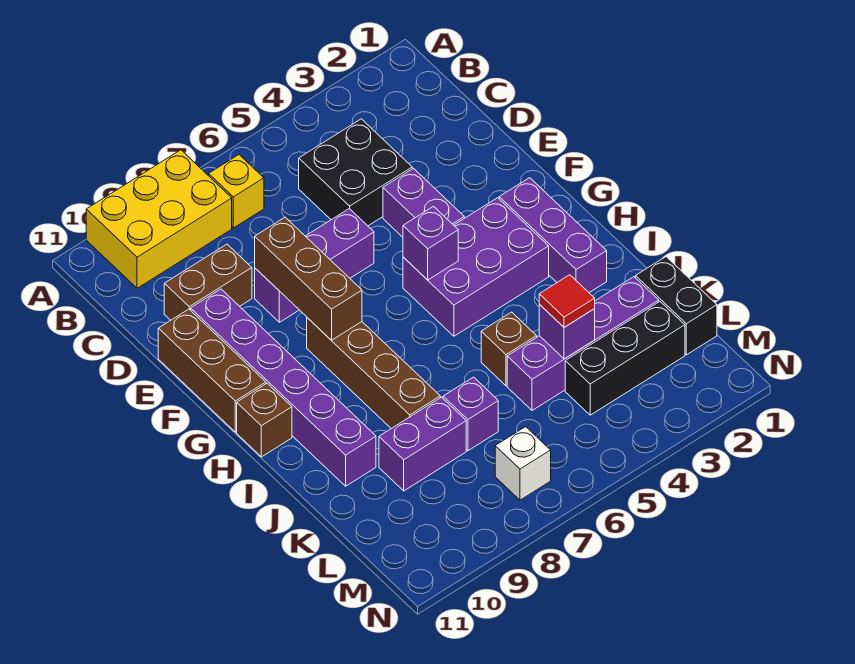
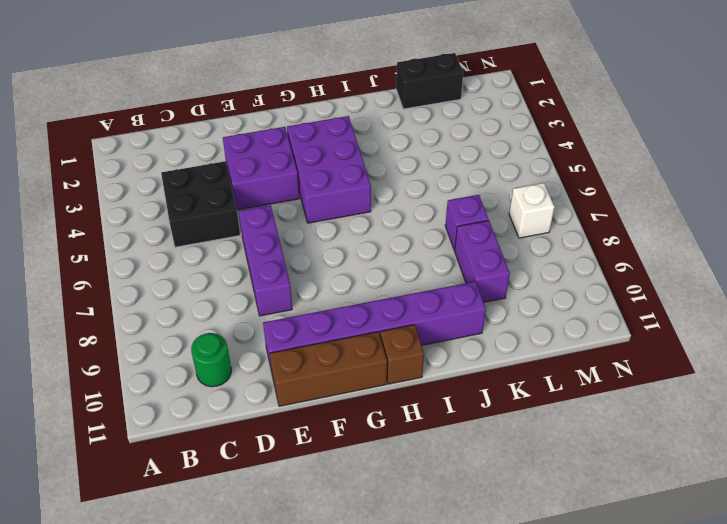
green round brick C10 level 1 -> none
purple brick E3:F4 level 1 -> purple brick E4:F4 level 1
none -> yellow brick A8:B10 level 1
none -> yellow brick B7 level 1
none -> brown brick D9:D10 level 1

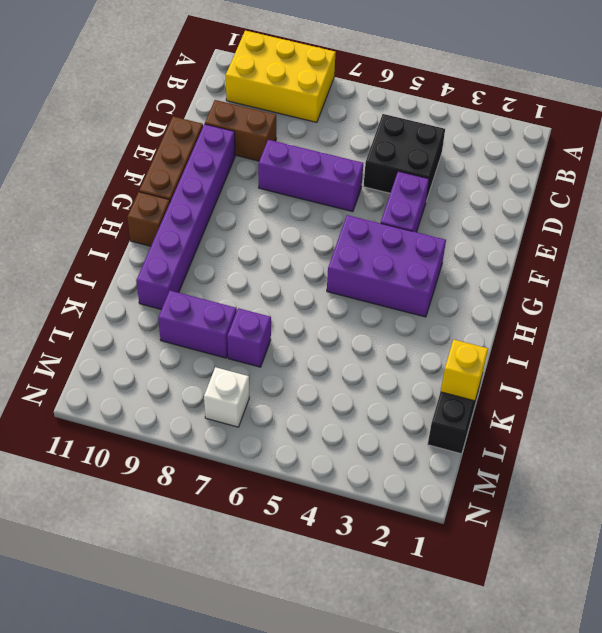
yellow brick K1 level 2 -> yellow brick B7 level 1
none -> purple brick G2:I2 level 1
none -> brown brick G8:J8 level 1
none -> brown brick J5 level 1

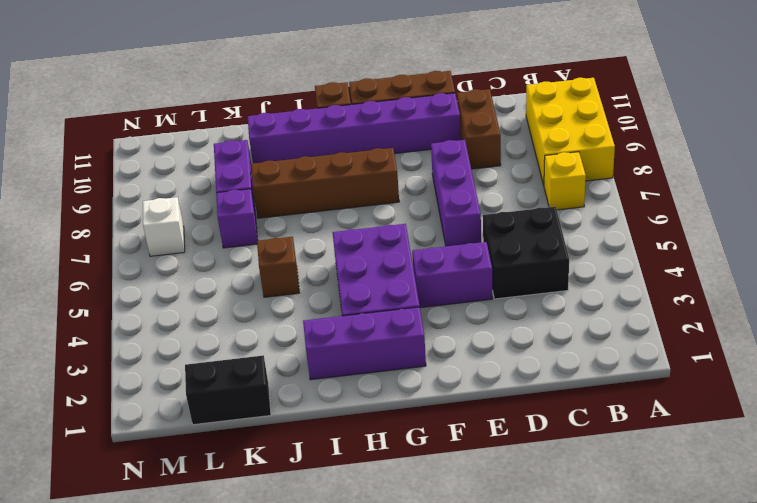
none -> purple brick K2:K5 level 1
none -> black brick L2:L4 level 1
none -> brown brick E8:G8 level 2

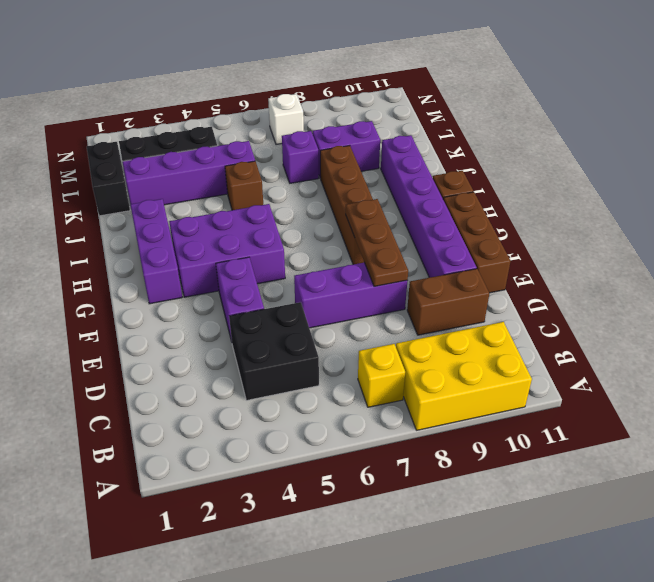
brown plate E8:G8 level 2 -> brown brick E8:G8 level 2
none -> purple brick G5 level 2
none -> purple brick K4 level 2
none -> red tile K4 level 3

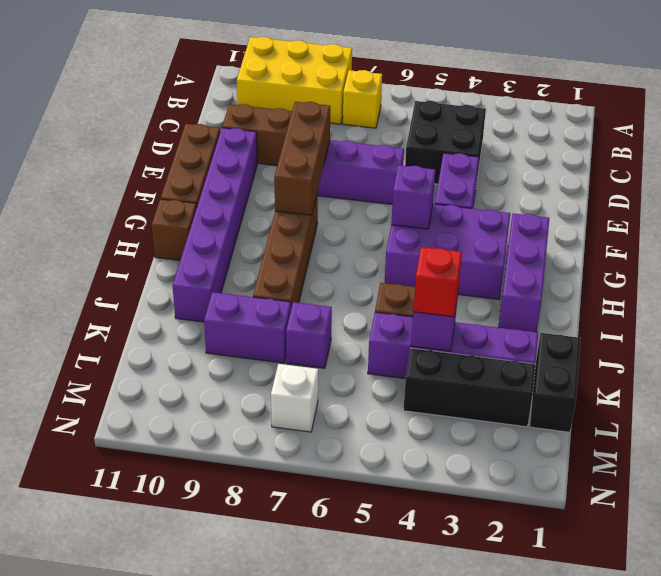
red brick K4 level 3 -> red tile K4 level 3

